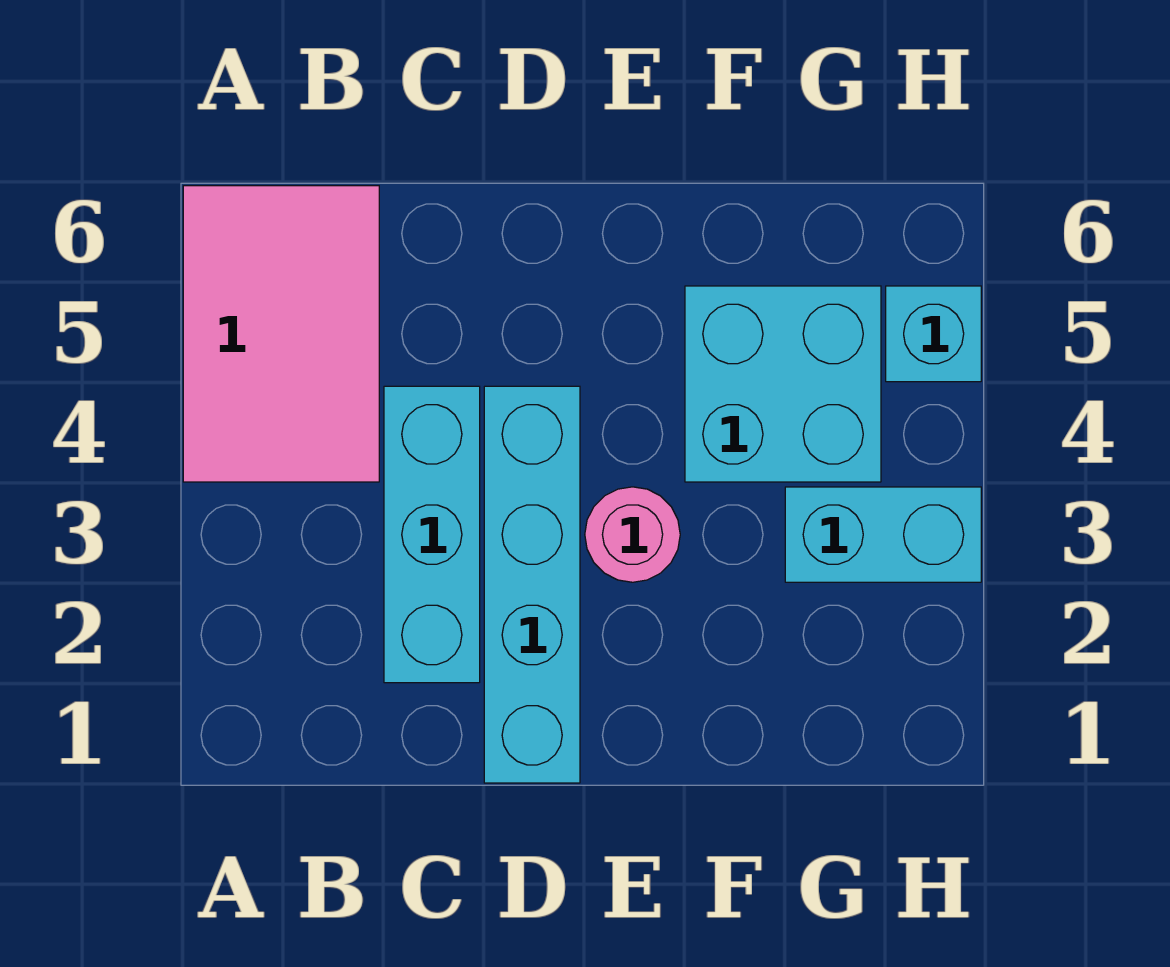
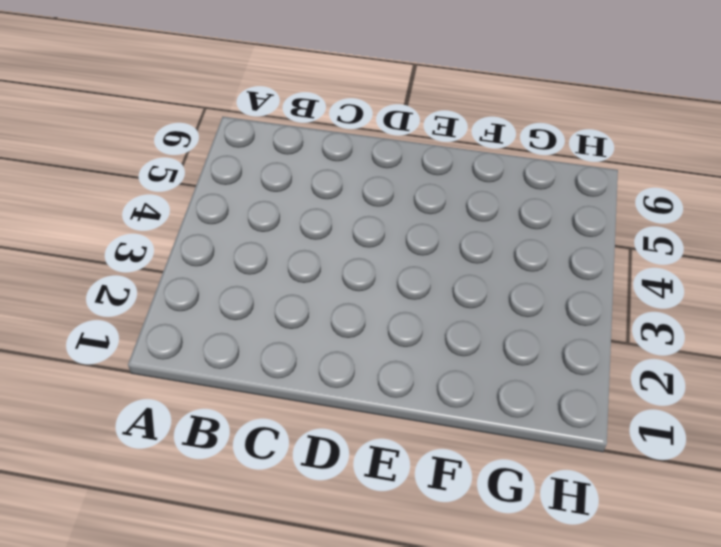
none -> pink tile A4:B6 level 1
none -> cyan brick C2:C4 level 1

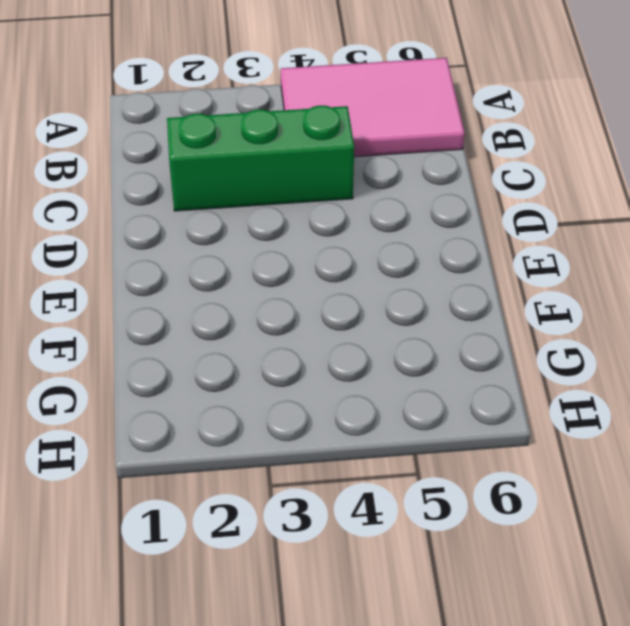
green brick C2:C4 level 1 -> cyan brick C2:C4 level 1
none -> cyan brick D1:D4 level 1
none -> pink round brick E3 level 1

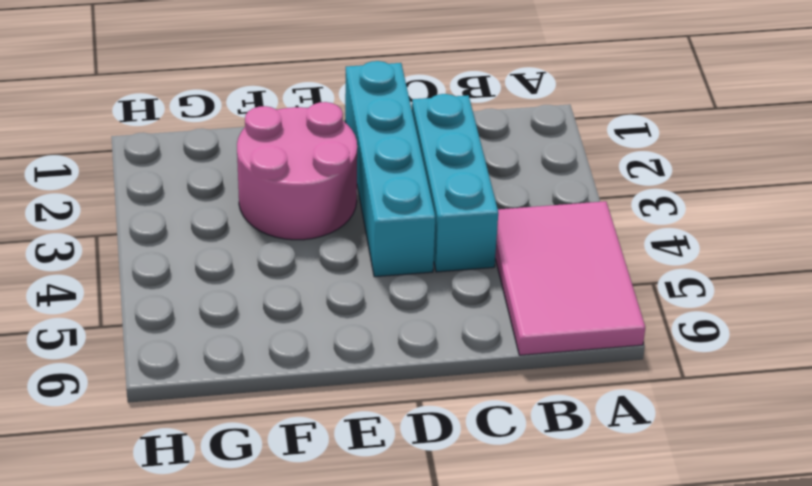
pink round brick E2:F3 level 1 -> pink round brick E3 level 1
none -> cyan brick F4:G5 level 1
none -> cyan brick G3:H3 level 1

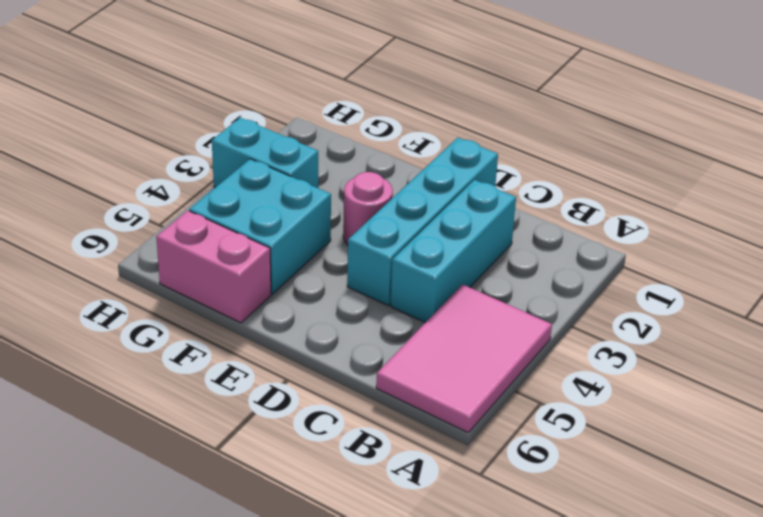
pink brick F6:G6 level 1 -> none
none -> cyan brick H5 level 1

